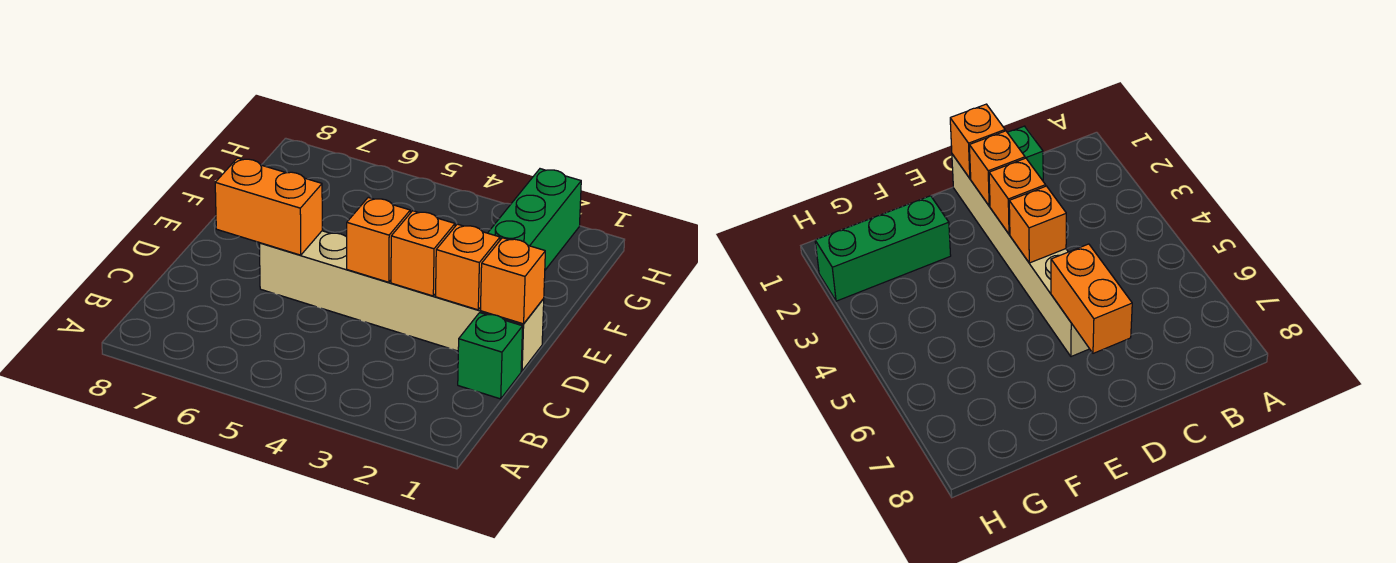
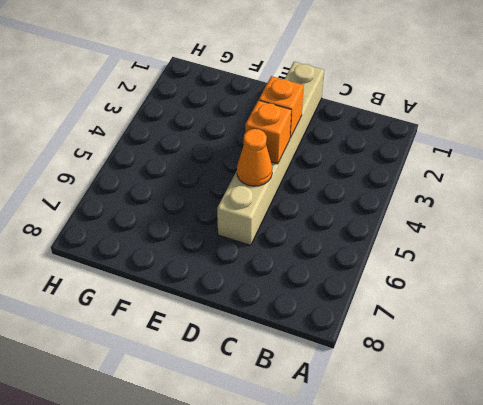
orange cone D5 level 2 -> none
none -> green brick C1 level 1
none -> green brick F2:H2 level 1

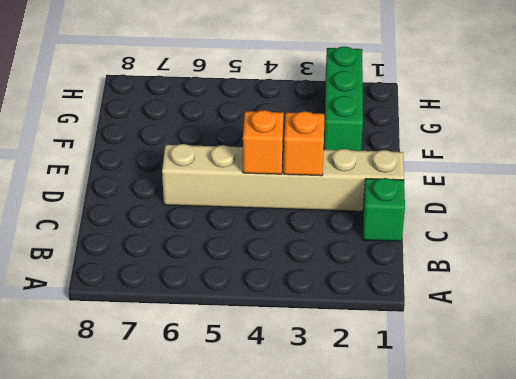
none -> orange brick D1 level 2
none -> orange brick D2 level 2

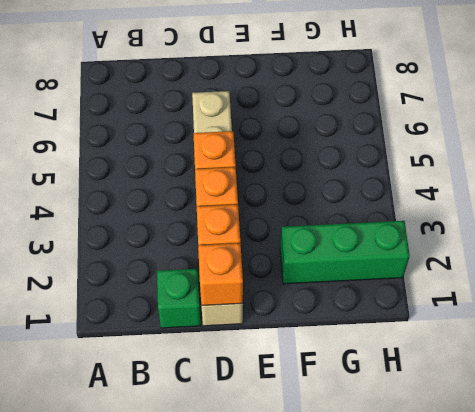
none -> orange brick D6:D7 level 2

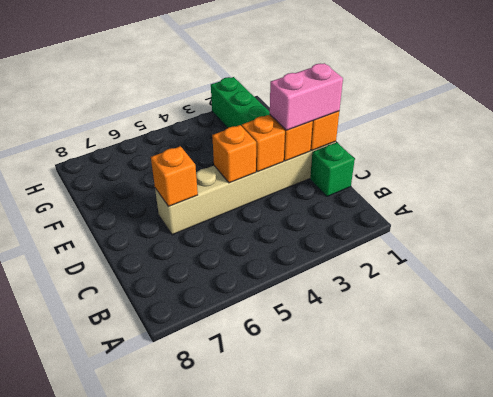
pink brick D1:D2 level 3 -> none
orange brick D6 level 2 -> orange brick D6:D7 level 2

